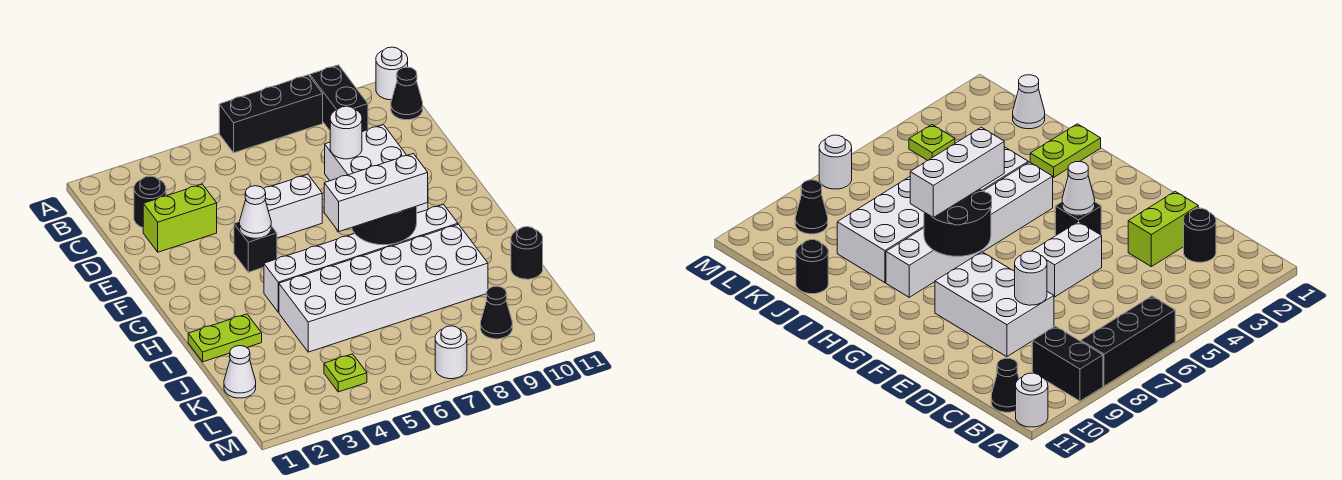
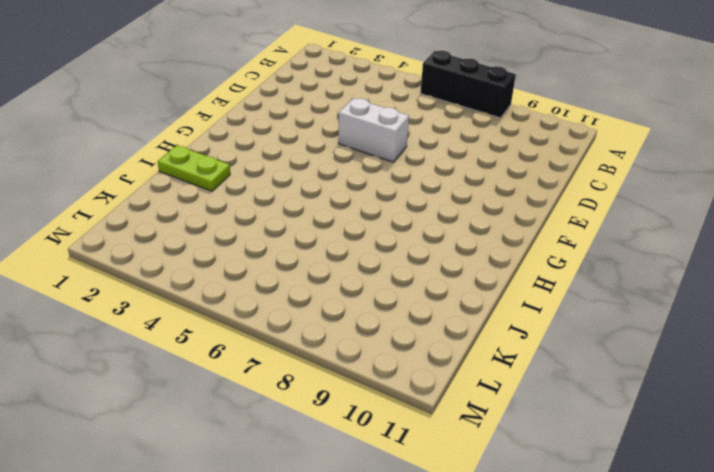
none -> black brick A9:B9 level 1
none -> white round brick A11 level 1
none -> black cone B11 level 1

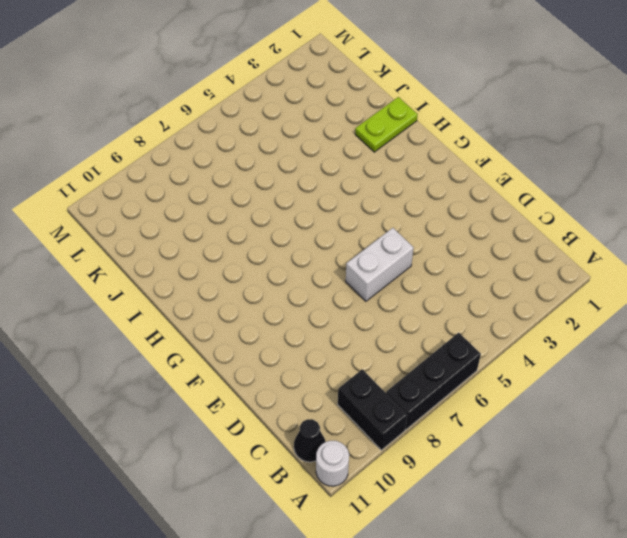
none -> black round brick C2 level 1
none -> lime brick D2:D3 level 1
none -> white brick D8:F9 level 1

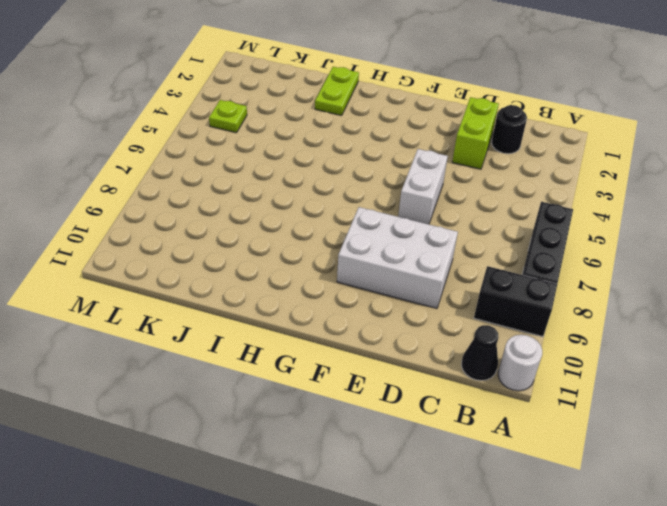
none -> black brick F4 level 1
none -> white brick H4:H9 level 1
none -> white brick I4:J9 level 1

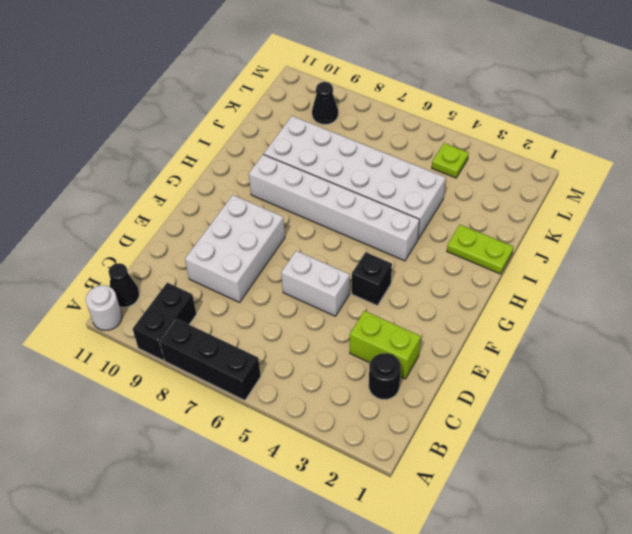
none -> black round brick J11 level 1
none -> white cone K1 level 1
none -> white round brick M7 level 1

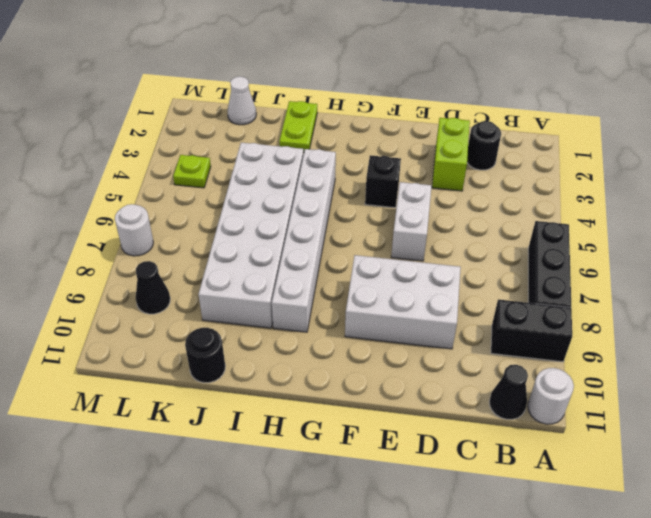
none -> white round brick D8 level 2
none -> white cone F4 level 2
none -> black round brick G7:H8 level 2

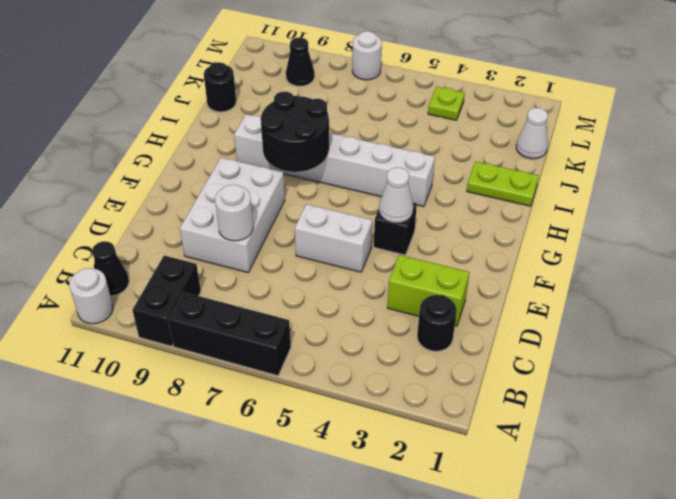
none -> white brick I4:J9 level 1
none -> white brick H6:H8 level 3

